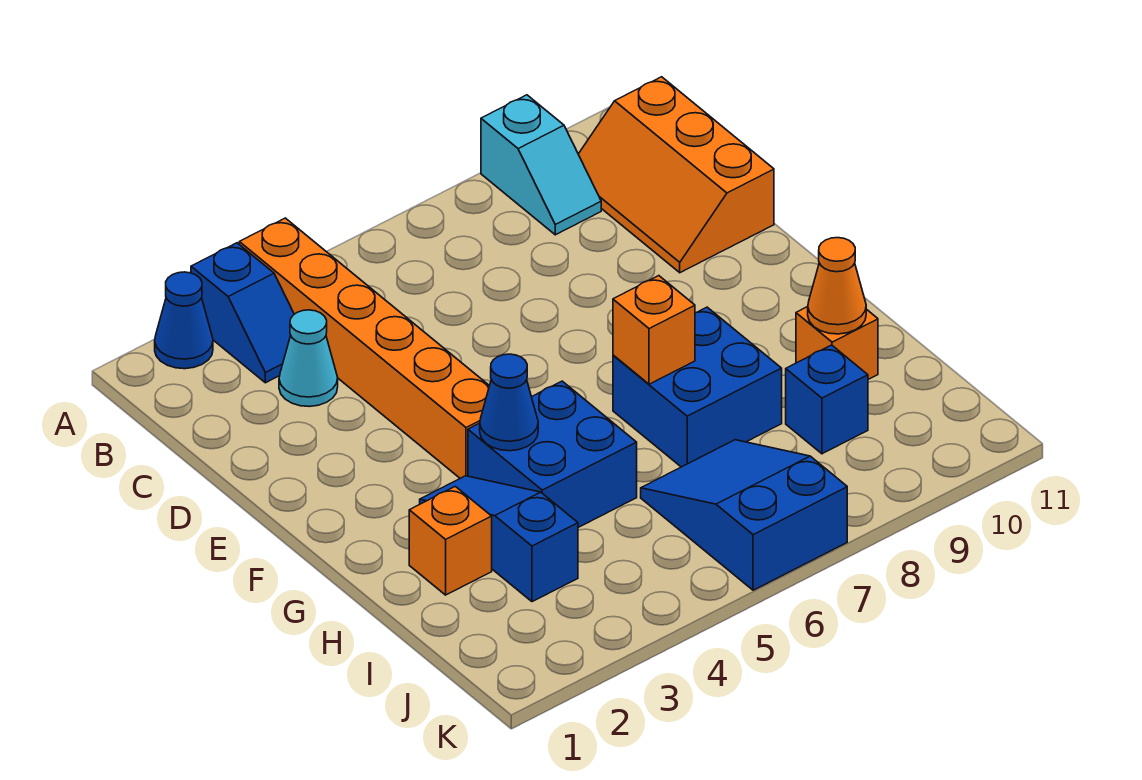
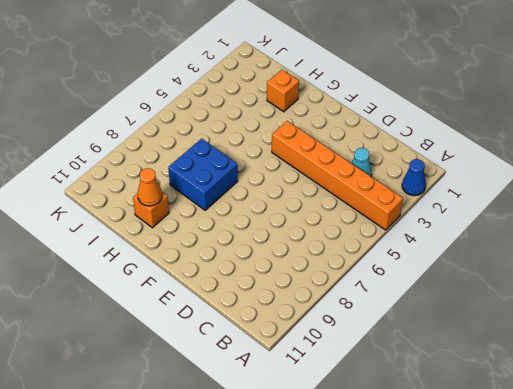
none -> blue slope A3:B3 level 1 top A
none -> cyan slope A9:B9 level 1 top A
none -> orange slope B10:D11 level 1 top 11

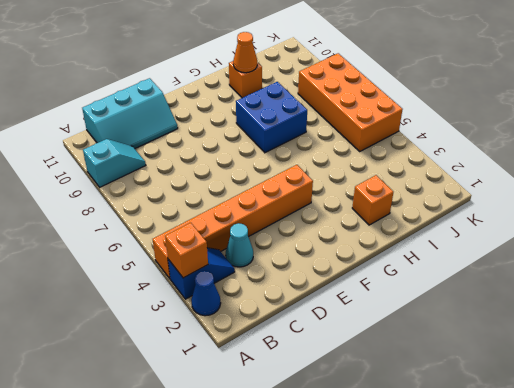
orange brick A3 level 2 -> orange brick G7 level 2
cyan slope B10:D11 level 1 top 11 -> orange slope B10:D11 level 1 top 11
orange brick J5:K8 level 1 -> blue slope I6:K7 level 1 top K
none -> blue slope G3:I3 level 1 top I
none -> blue brick G4:H5 level 1
none -> blue brick I9 level 1

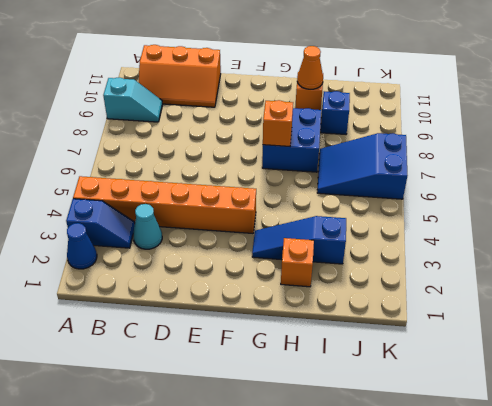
none -> blue brick G4:H5 level 1
none -> blue cone G4 level 2

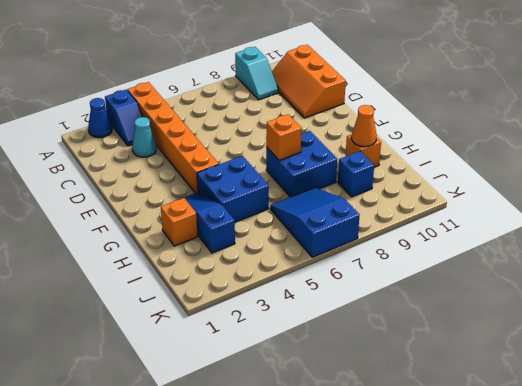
none -> blue cone G4 level 2

